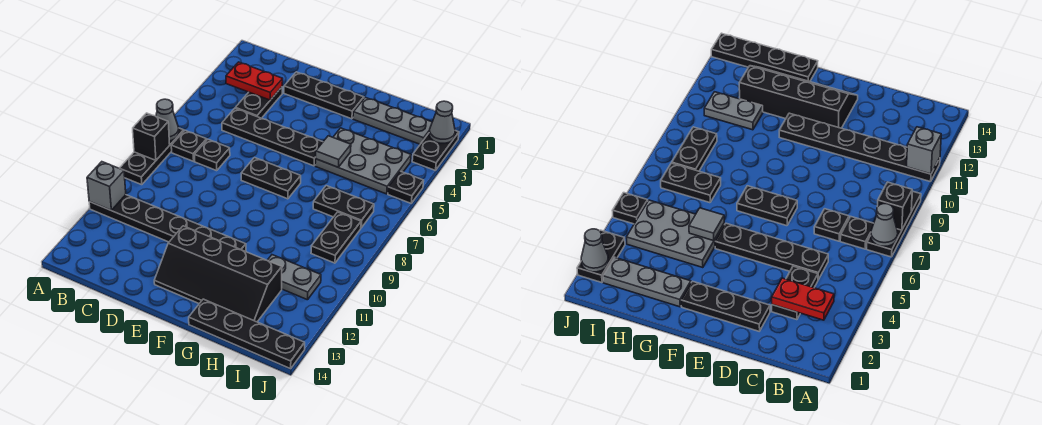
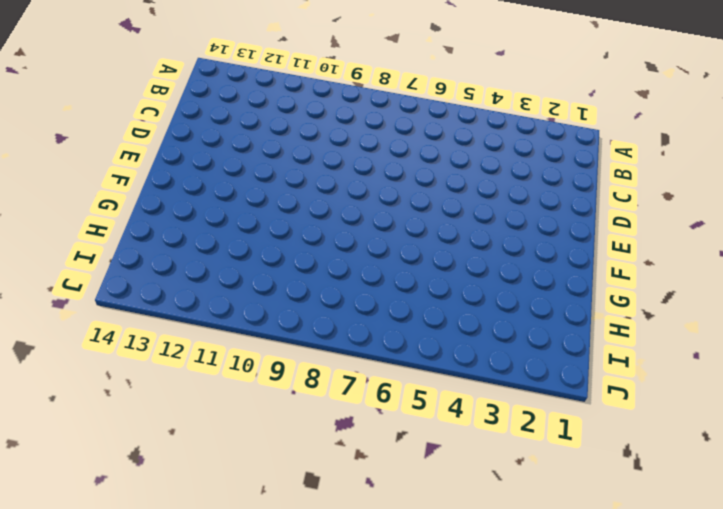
none -> black plate A7:A9 level 1
none -> black plate A11:F11 level 1
none -> black plate B7 level 1

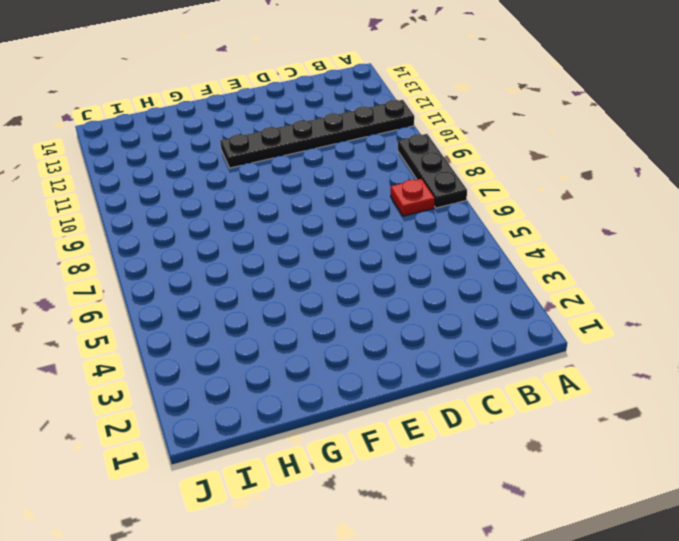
red plate B7 level 1 -> black plate B7 level 1
none -> black plate C3:C4 level 1
none -> black plate C5:F5 level 1
none -> black plate C7 level 1

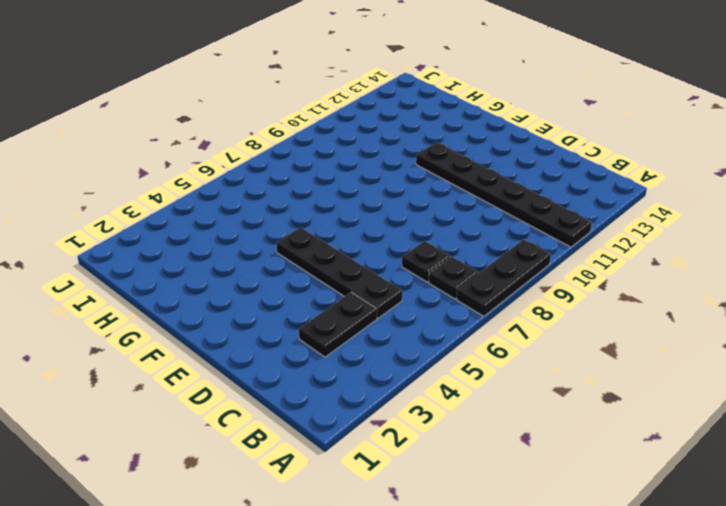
none -> black plate D2:F2 level 1
none -> black plate E7:F7 level 1
none -> black slope E12:H13 level 1 top 12

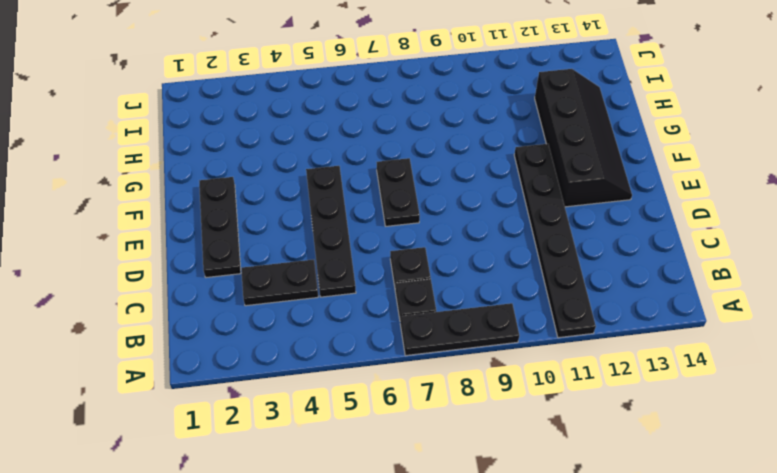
none -> grey plate G2:I2 level 1
none -> grey plate G4:I5 level 1
none -> black plate G14:J14 level 1

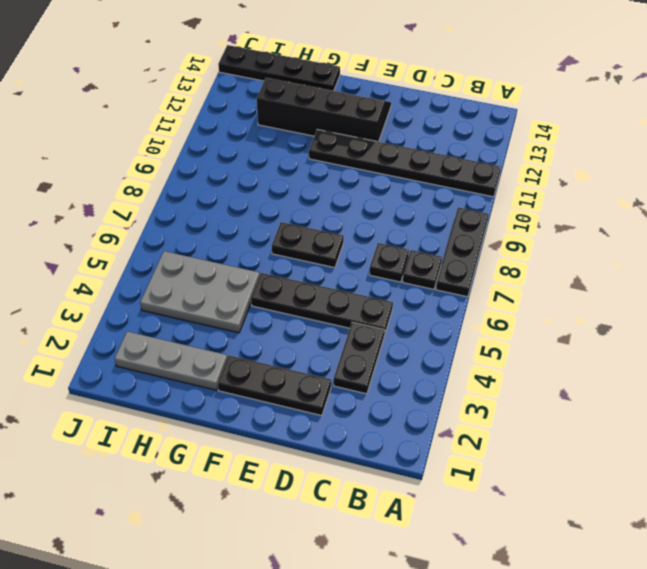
none -> black plate H7:I7 level 1
none -> grey plate H11:I11 level 1
none -> black plate I8:I9 level 1

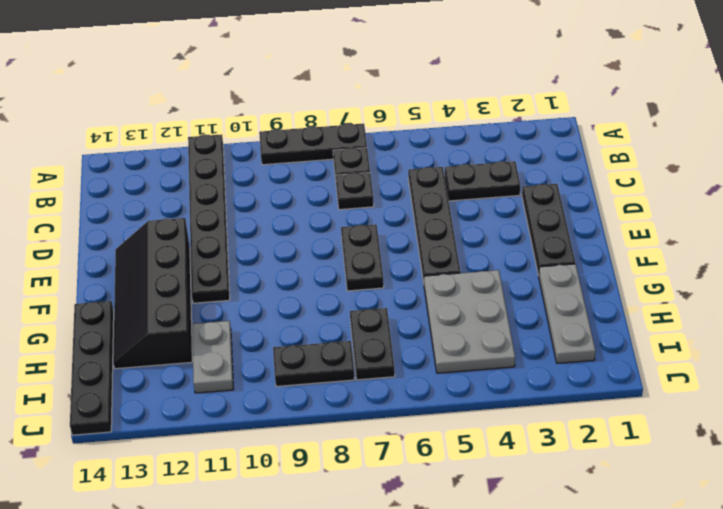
none -> black plate J2:J3 level 1
none -> black plate J5 level 1
none -> grey cone A7 level 2

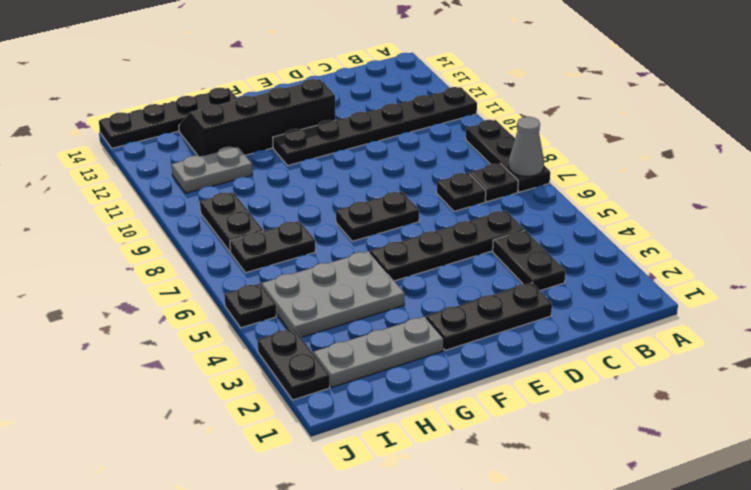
none -> black brick A8 level 2
none -> grey brick A11 level 2
none -> red plate B3:C3 level 2

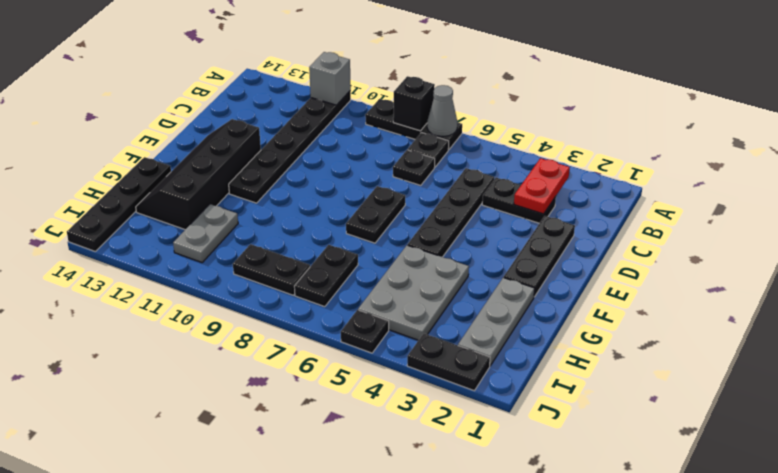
none -> grey tile G5 level 2
none -> grey cone J2 level 2

